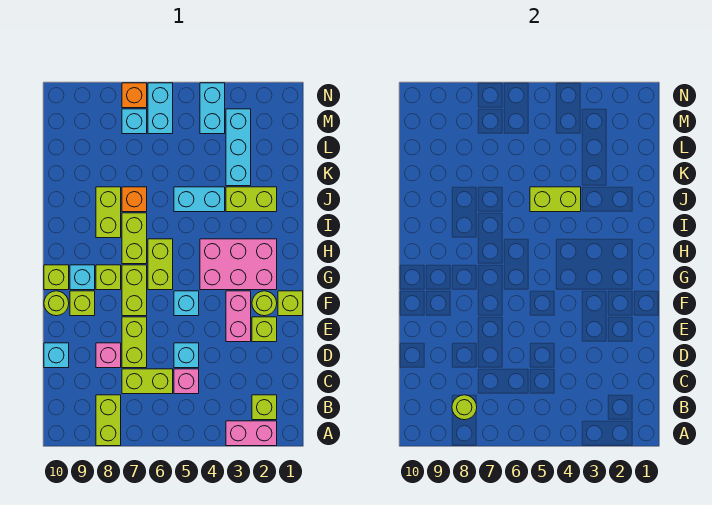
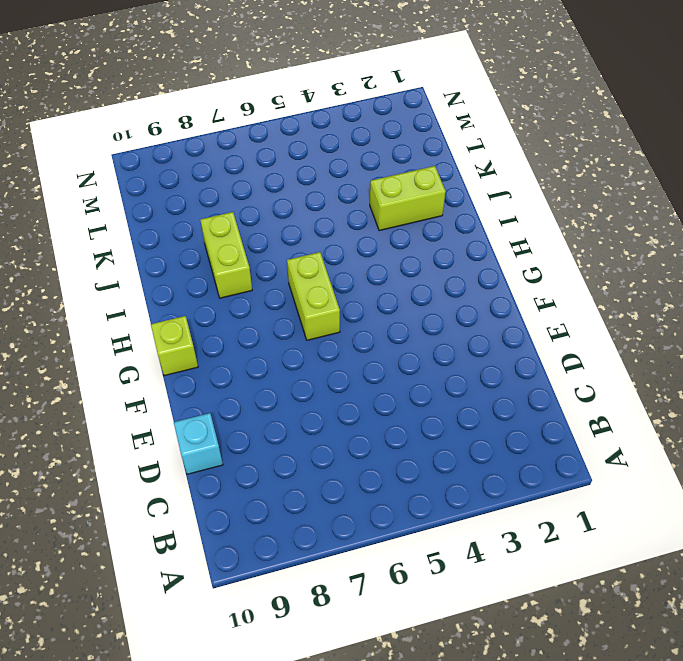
none -> pink brick A2:A3 level 1
none -> lime brick A8:B8 level 1
none -> lime brick B2 level 1
none -> pink brick C5 level 1

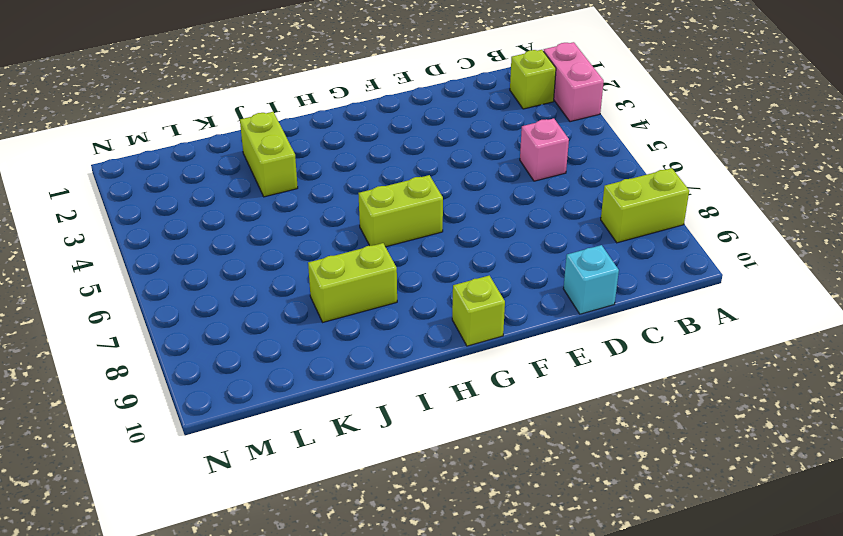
none -> lime brick C6:C7 level 1
none -> cyan brick D5 level 1
none -> lime brick D7:E7 level 1
none -> pink brick D8 level 1

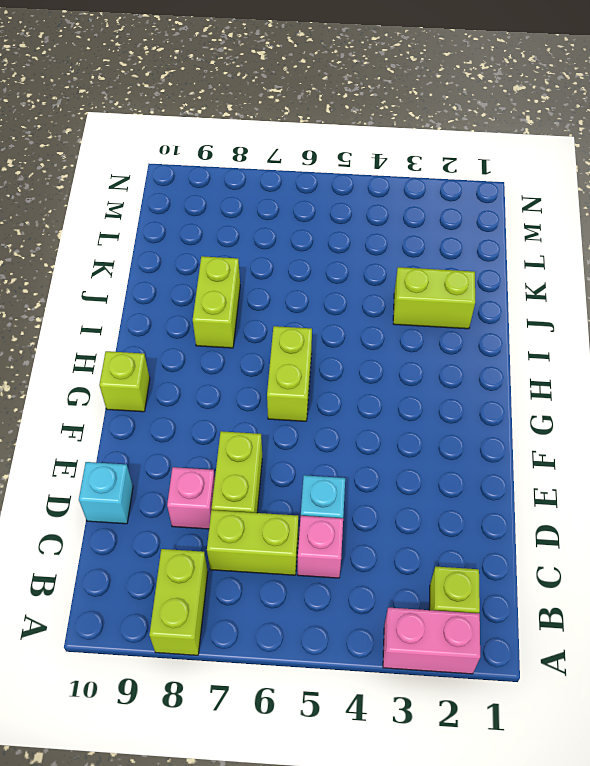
none -> lime brick E2 level 1
none -> pink brick E3:F3 level 1
none -> lime brick F1 level 1
none -> lime round brick F2 level 1

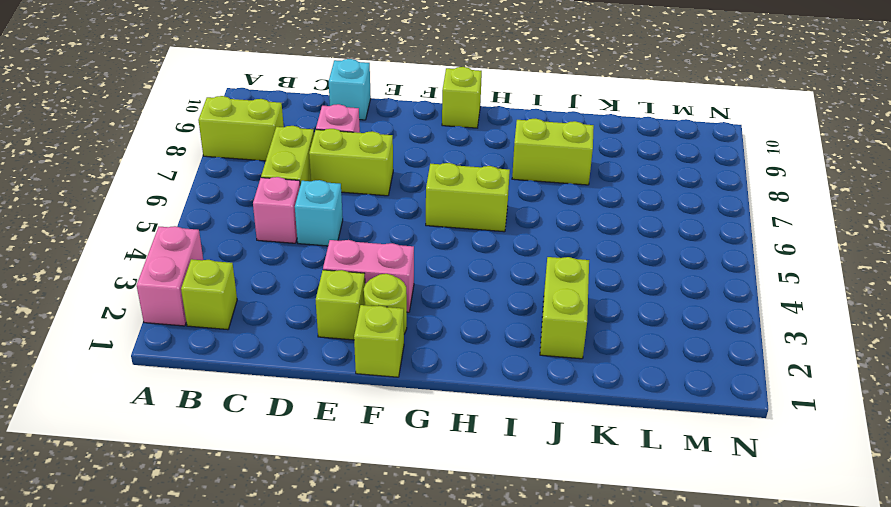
none -> cyan brick F5 level 1
none -> lime brick F7:G7 level 1
none -> lime brick F9 level 1
none -> lime round brick F10 level 1

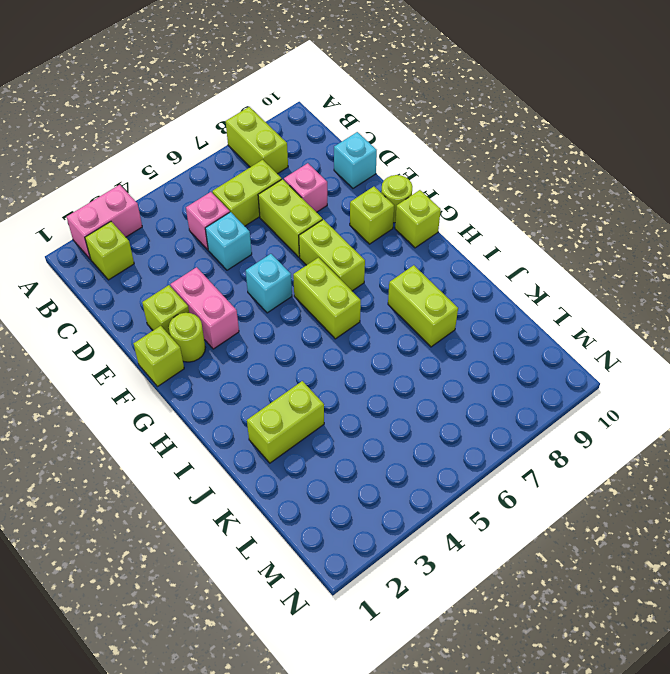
none -> pink brick G2:H4 level 1
none -> lime brick G8 level 1
none -> cyan brick G9 level 1
none -> lime brick H7:I7 level 1

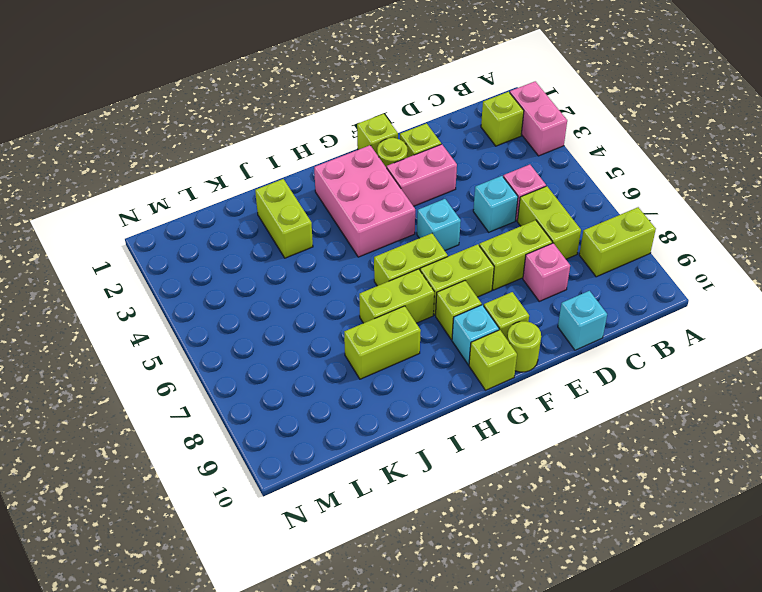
none -> cyan brick J4:J5 level 1
none -> orange brick J7 level 1
none -> cyan brick K3:M3 level 1
none -> cyan brick M4:N4 level 1

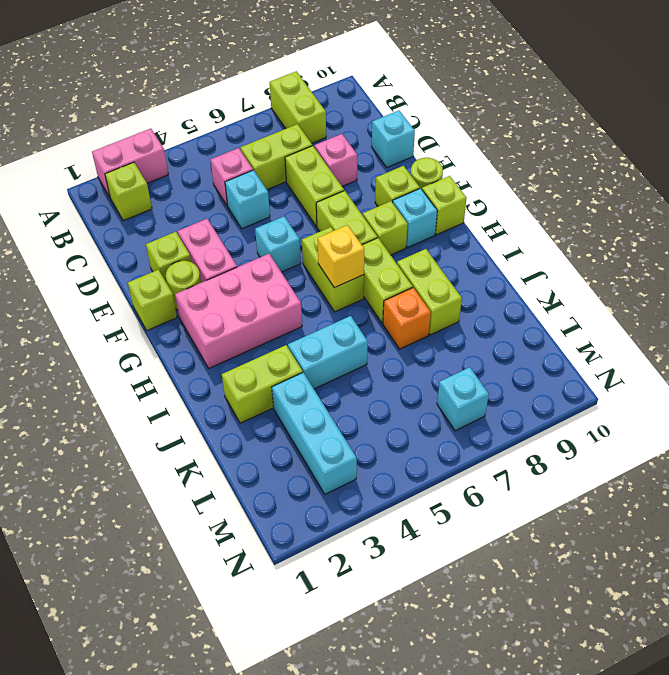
yellow brick H6 level 2 -> none
none -> cyan brick M4:N4 level 1
none -> cyan brick M6:N6 level 1
none -> orange brick N7 level 1
none -> lime round brick B8 level 2

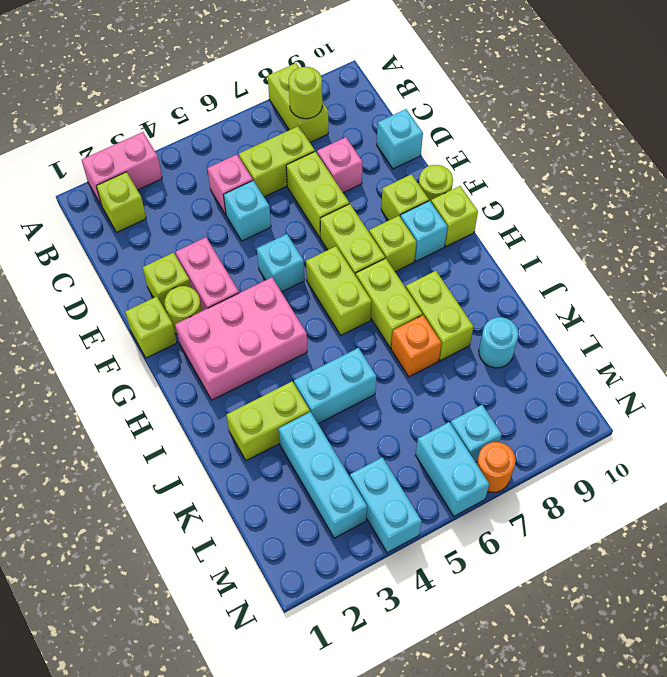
cyan round brick K9 level 1 -> none
orange round brick N7 level 1 -> orange brick N7 level 1
none -> lime brick J4:J5 level 2

